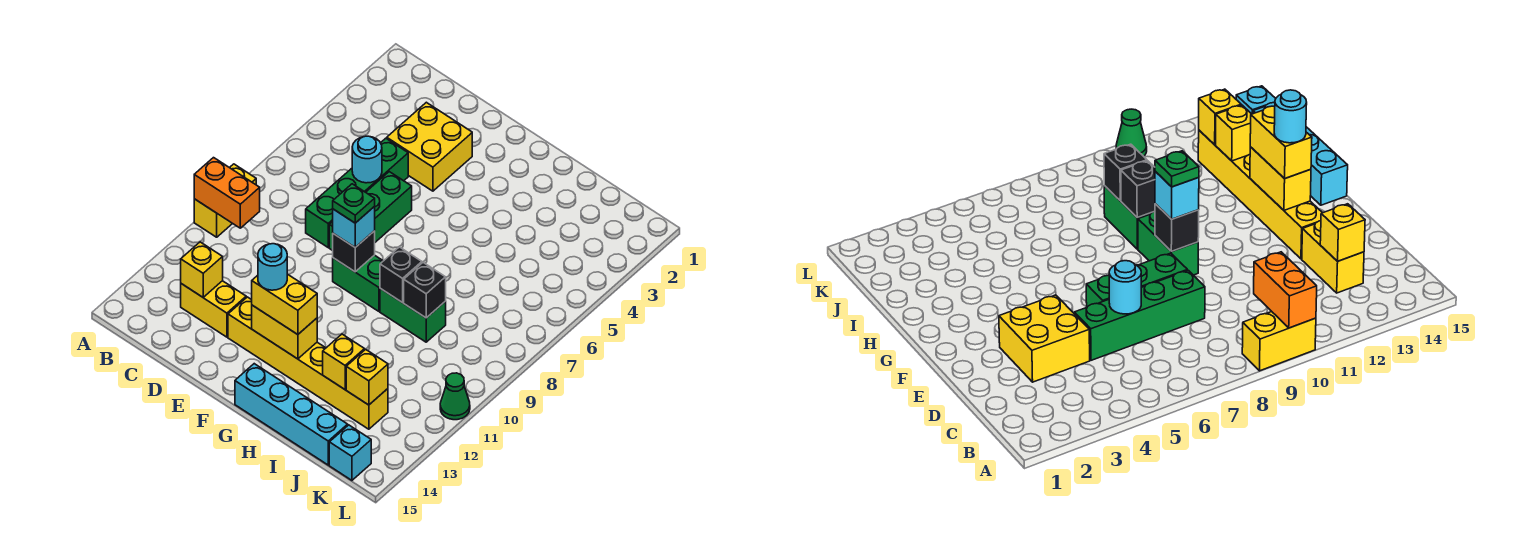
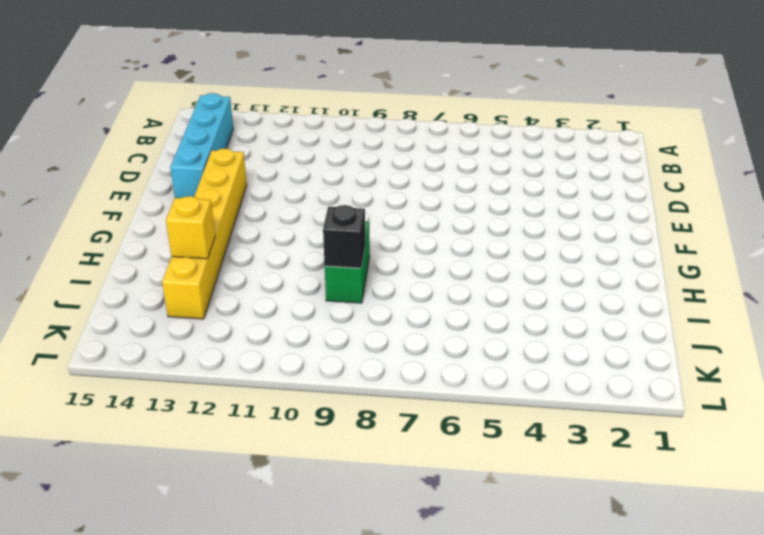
cyan brick B14:E14 level 1 -> cyan brick G15:J15 level 1
none -> yellow brick A9:A10 level 1
none -> yellow brick C13:D13 level 1
none -> yellow brick D3:E4 level 1

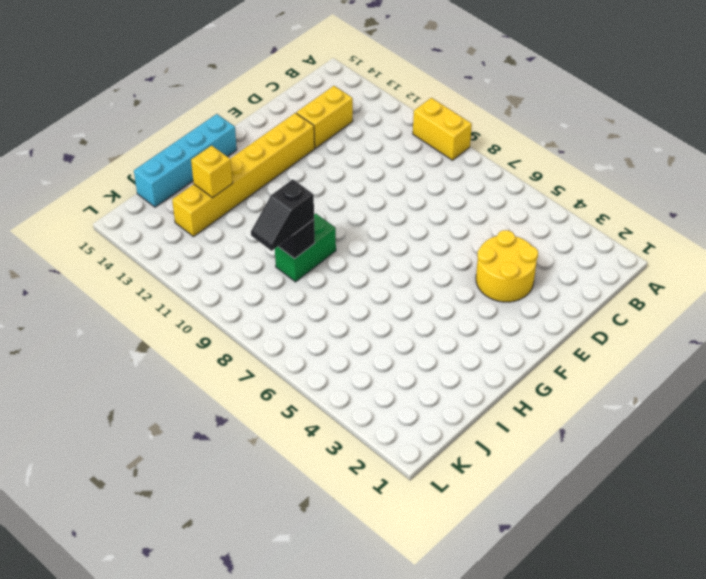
yellow round brick D3:E4 level 1 -> yellow brick D3:E4 level 1
black slope I9:J9 level 3 top I -> none
none -> green brick D5:D8 level 1
none -> green brick E6:E8 level 1
none -> green brick F9:G9 level 1

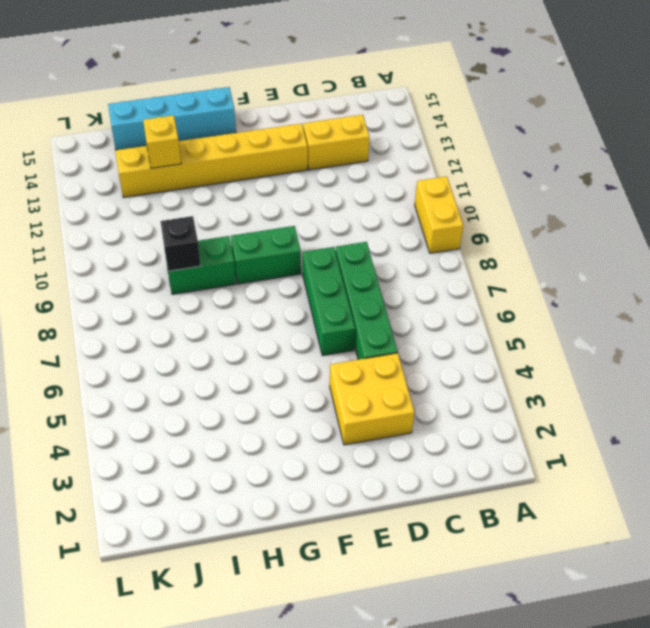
none -> cyan brick K15 level 1
none -> green cone L11 level 1
none -> orange brick A10:B10 level 2

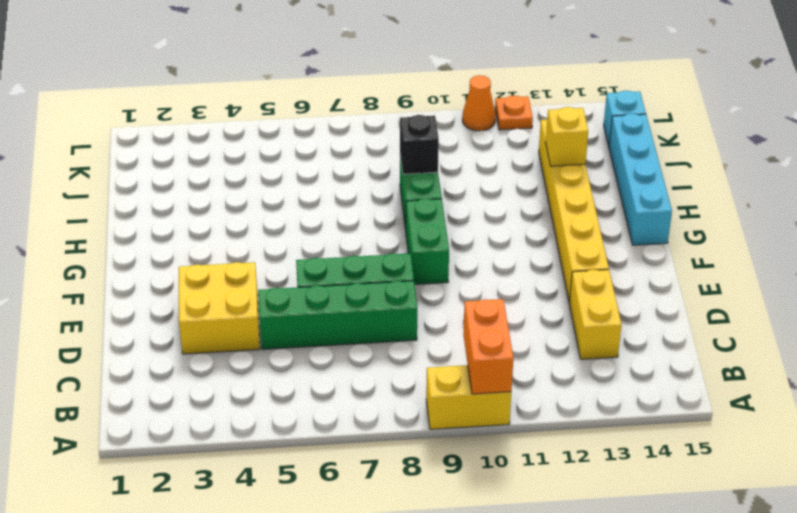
orange cone L11 level 1 -> green cone L11 level 1
orange plate L12 level 1 -> none
none -> yellow brick C13 level 2
none -> cyan round brick D6 level 2
none -> black brick F9 level 2

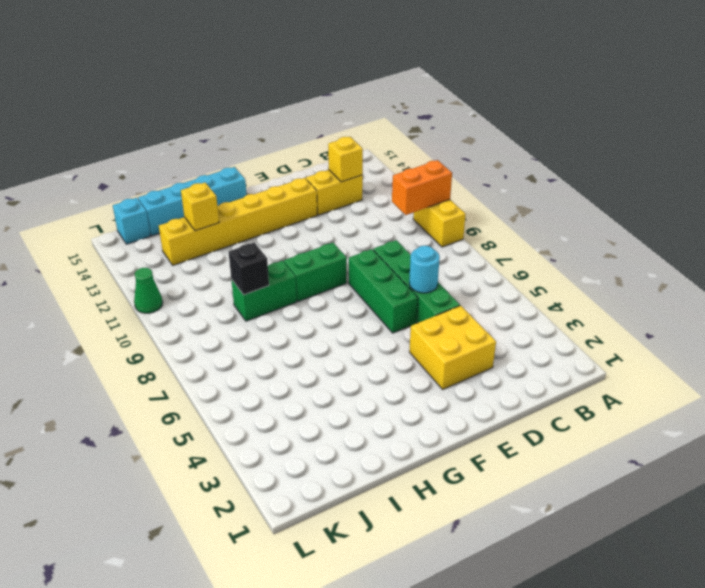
none -> black brick F9 level 2
none -> yellow brick F13:G13 level 2
none -> black brick H9 level 2

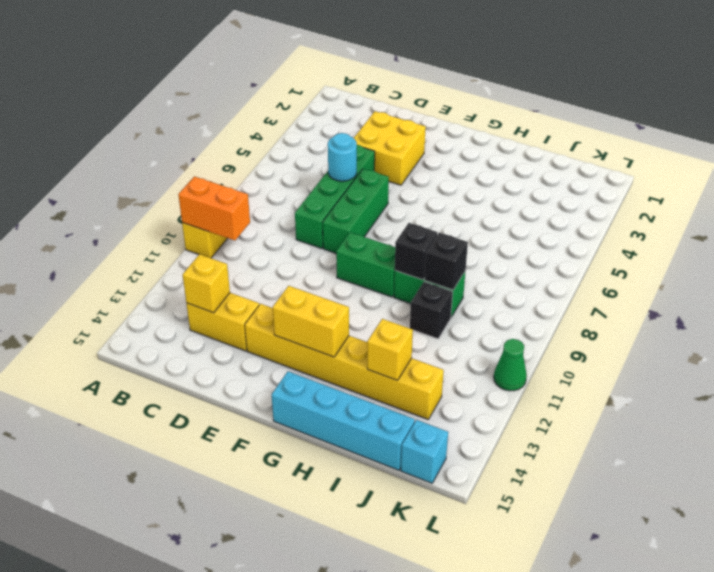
black brick I10 level 1 -> black brick F9 level 2
none -> yellow brick J13 level 2
none -> cyan brick F9 level 3
none -> yellow brick F13:G13 level 3

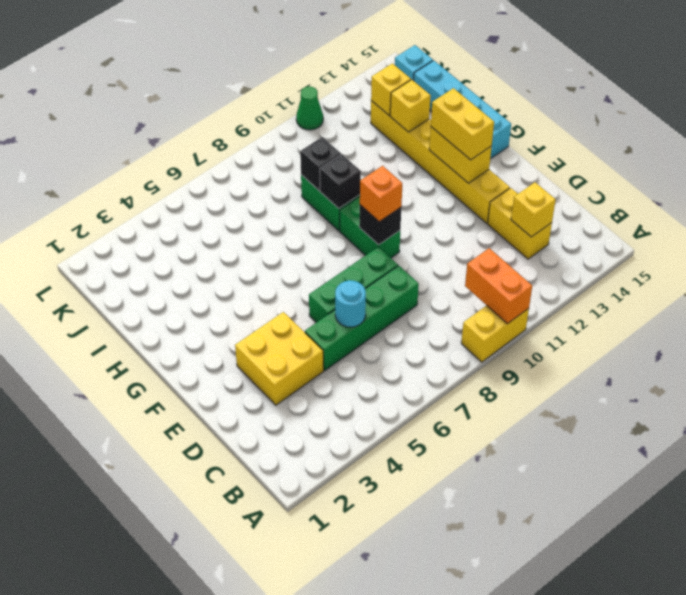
orange brick F9 level 3 -> cyan brick F9 level 3
none -> green plate F9 level 4
none -> cyan round brick F13 level 4

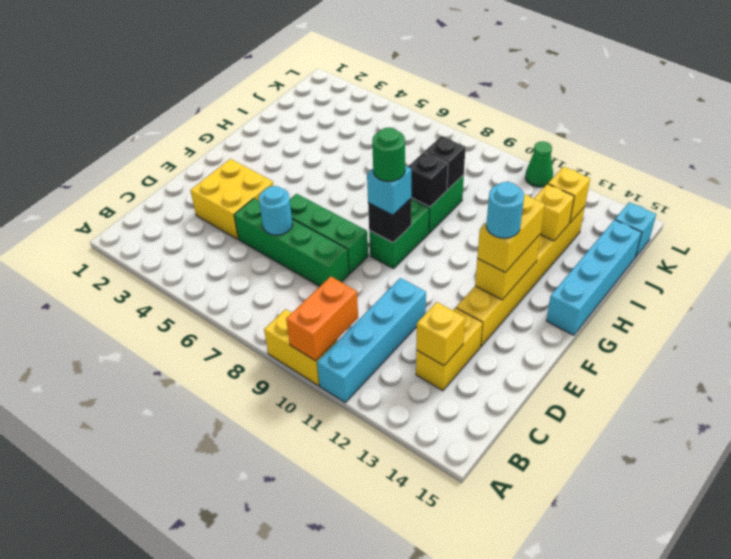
cyan brick A11:D11 level 1 -> none
green round brick F9 level 4 -> green plate F9 level 4

